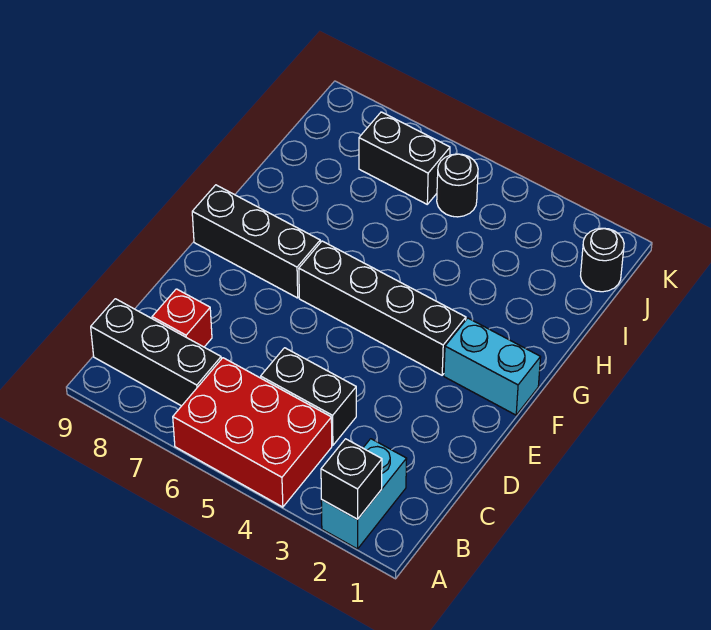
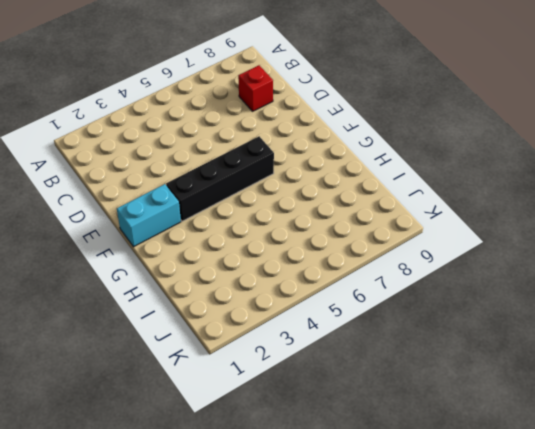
none -> cyan brick A2:B2 level 1
none -> red brick A4:B6 level 1
none -> black brick B7:B9 level 1

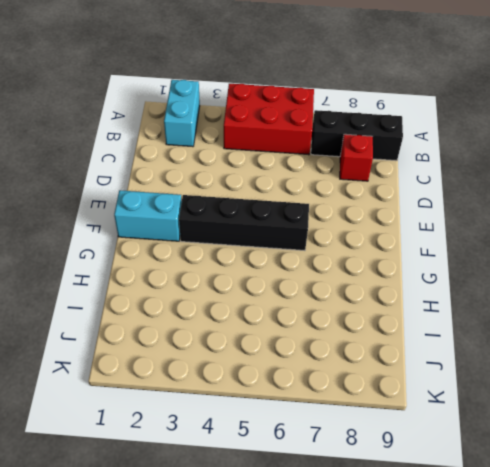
none -> black brick C4:C5 level 1
none -> black brick F7:F9 level 1
none -> black round brick J1 level 1

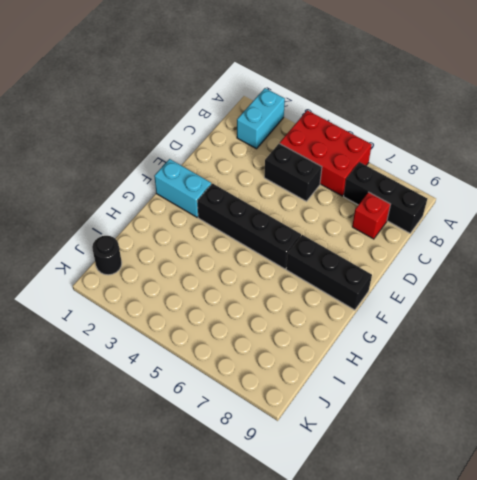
none -> black round brick J5 level 1
none -> black brick J6:J7 level 1
none -> black brick A2 level 2

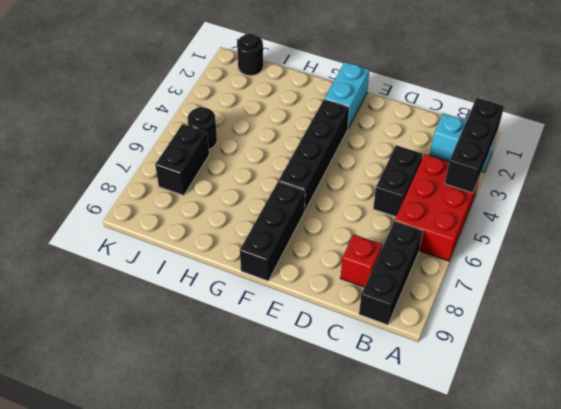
black brick A2:A4 level 2 -> black brick A2 level 2

